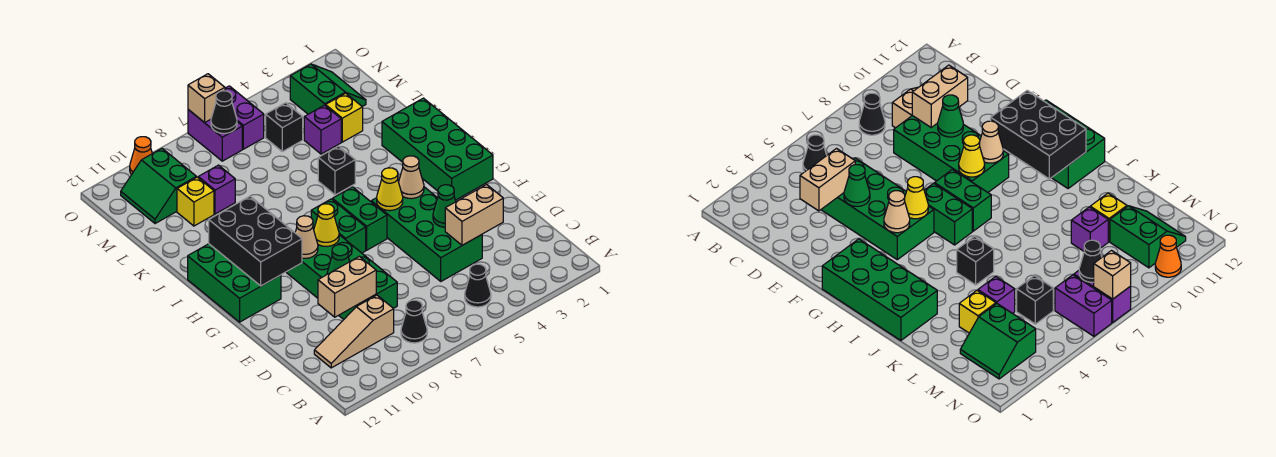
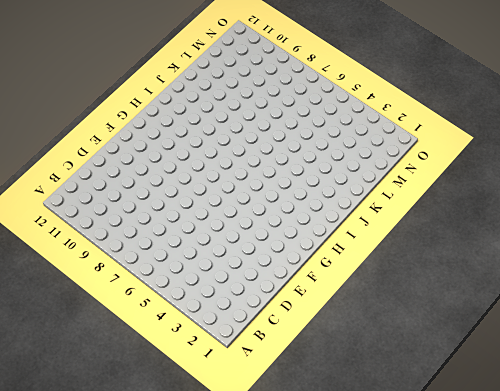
none -> black cone B5 level 1
none -> black cone B8 level 1
none -> tan slope C9:C11 level 1 top 9
none -> green brick D4:G5 level 1

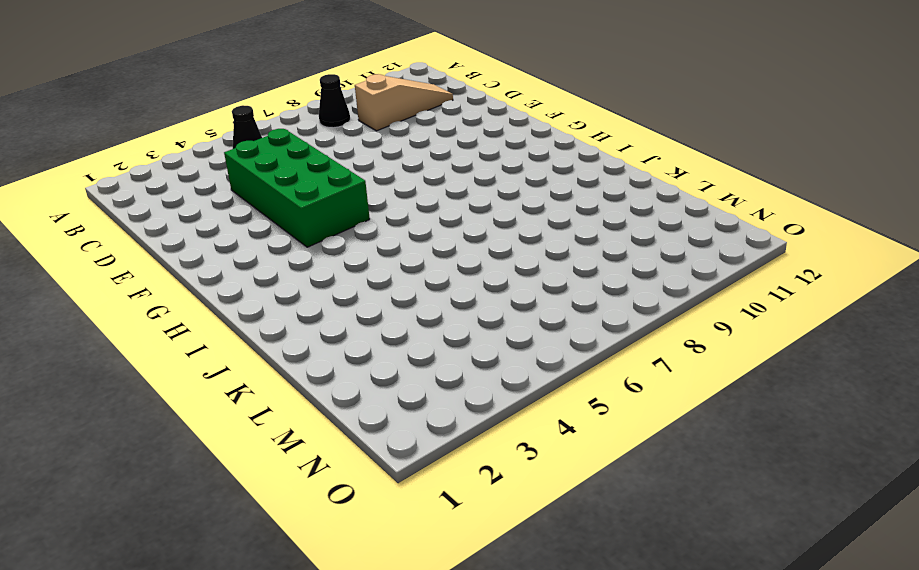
none -> green brick D8:G9 level 1
none -> green brick G1:J2 level 1
none -> green brick G6:H6 level 1
none -> green brick G7:H7 level 1

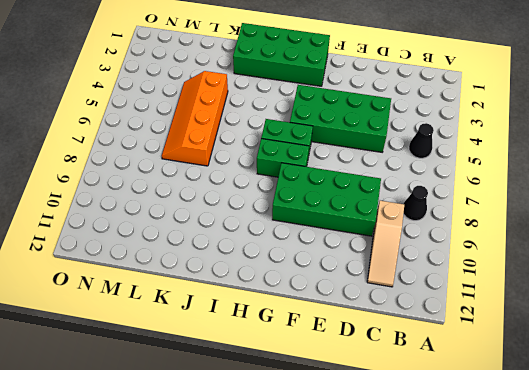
orange slope K4:L7 level 1 top K -> purple brick L4 level 1
none -> green brick G11:I12 level 1
none -> black brick J5 level 1
none -> yellow brick L3 level 1
none -> purple brick L9 level 1

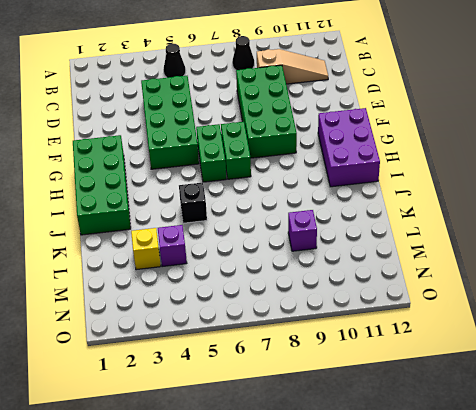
purple brick G11:I12 level 1 -> green brick G11:I12 level 1
none -> yellow brick L10 level 1
none -> green slope M2:N3 level 1 top 3
none -> black brick M5 level 1
none -> green slope M10:N11 level 1 top 10

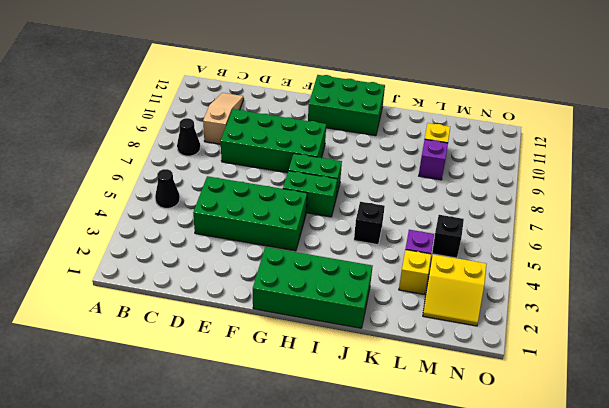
yellow slope M2:N3 level 1 top 3 -> green slope M2:N3 level 1 top 3
none -> green slope M10:N11 level 1 top 10
none -> purple brick N6:O6 level 1
none -> purple brick N7:O7 level 1
none -> orange cone O10 level 1

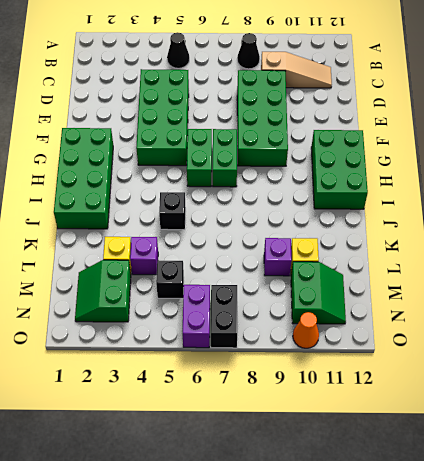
black brick N7:O7 level 1 -> purple brick N7:O7 level 1
none -> tan brick D3:D4 level 2
none -> tan brick D9:D10 level 2
none -> green cone E4 level 2
none -> green cone E9 level 2

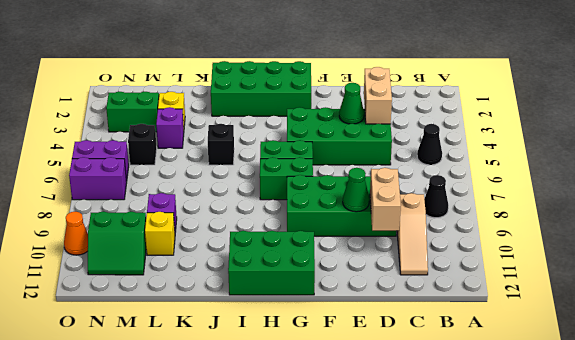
none -> tan cone G4 level 2
none -> yellow cone G5 level 2
none -> yellow cone G8 level 2
none -> tan cone G9 level 2

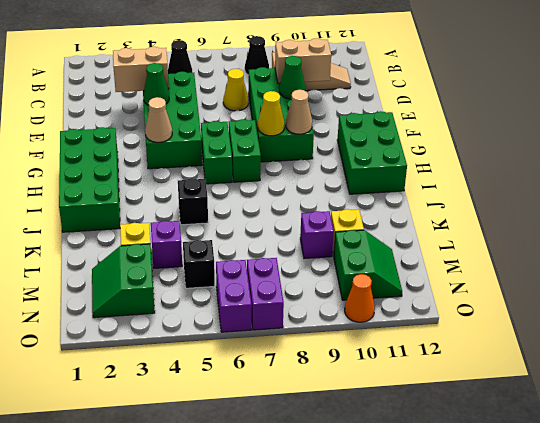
yellow cone D7 level 1 -> yellow cone G5 level 2
none -> black brick G10:I11 level 2
none -> black cone N7 level 2
none -> tan brick O7 level 2

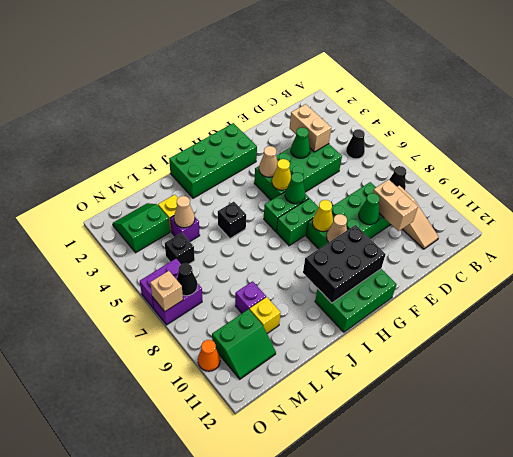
green cone G6 level 2 -> none
tan cone L4 level 2 -> none

